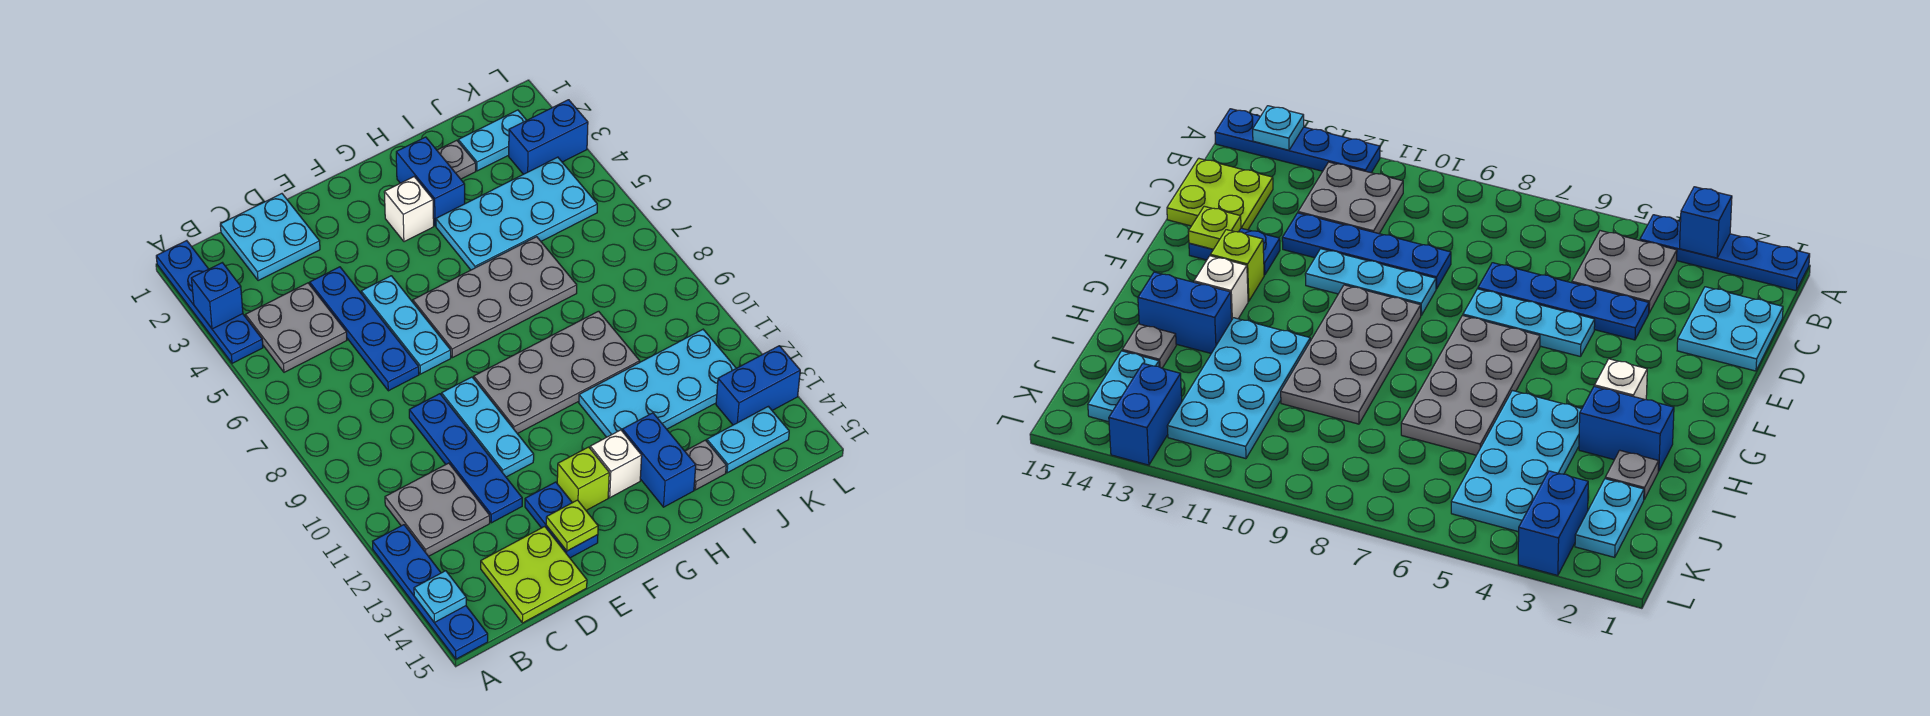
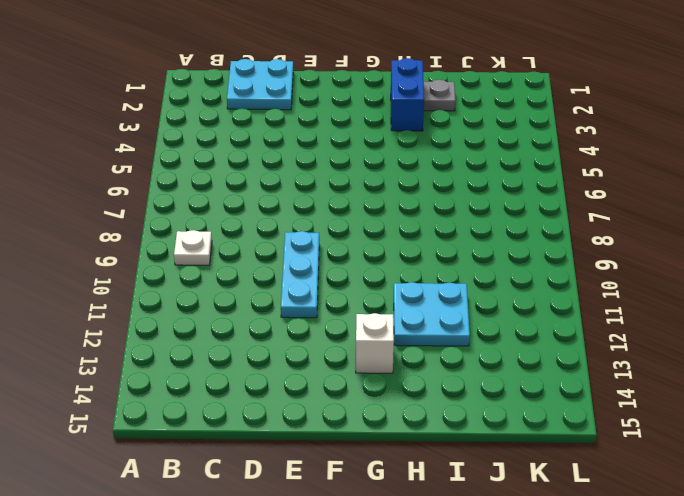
white plate B9 level 1 -> none
cyan plate H11:I12 level 1 -> cyan plate H11:K12 level 1
none -> blue plate A1:A4 level 1
none -> blue plate A12:A15 level 1
none -> grey plate B4:C5 level 1

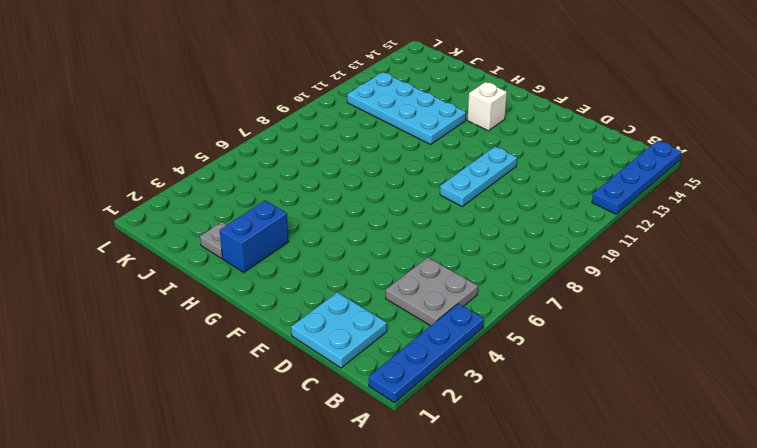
none -> grey plate B11:C12 level 1
none -> lime plate C14:D15 level 1
none -> blue plate D4:D7 level 1

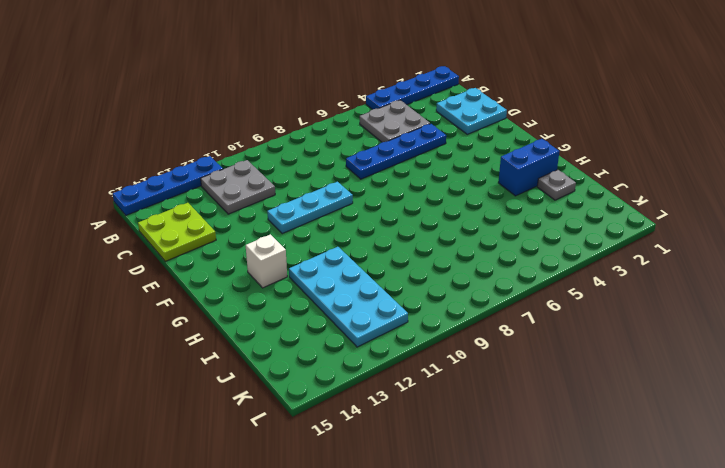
none -> blue plate D9:D12 level 1
none -> cyan plate E5:E7 level 1
none -> blue plate E13:E14 level 1

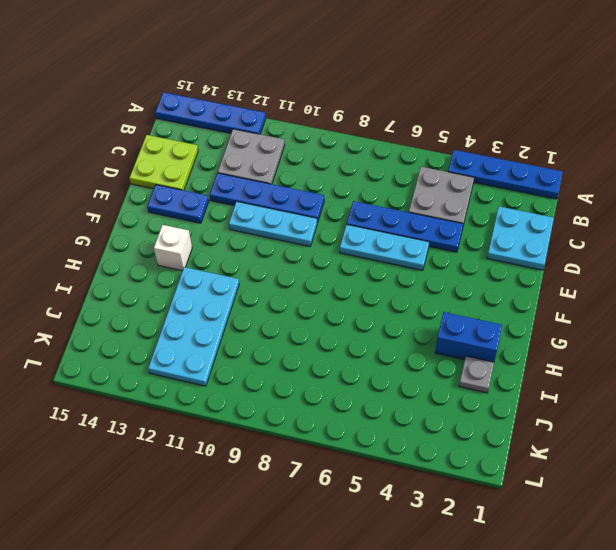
none -> grey plate F6:I7 level 1
none -> grey plate F9:I10 level 1
none -> lime brick F13 level 1

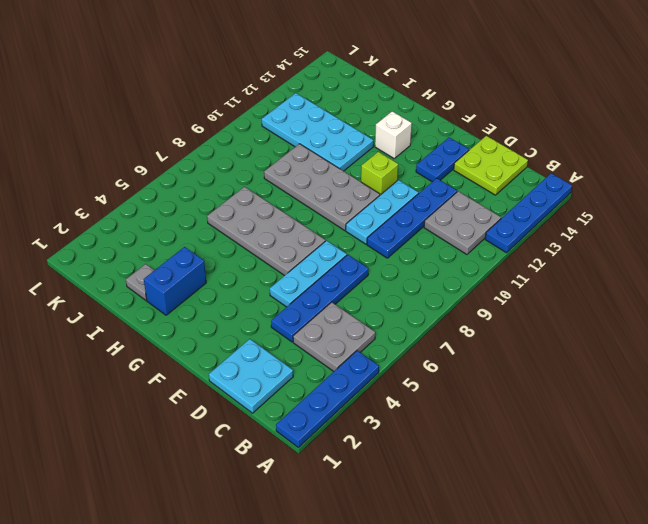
lime brick F11 level 1 -> lime brick F13 level 1
none -> white brick G3 level 1
none -> cyan plate H4:K5 level 1
none -> blue brick H13:H14 level 1

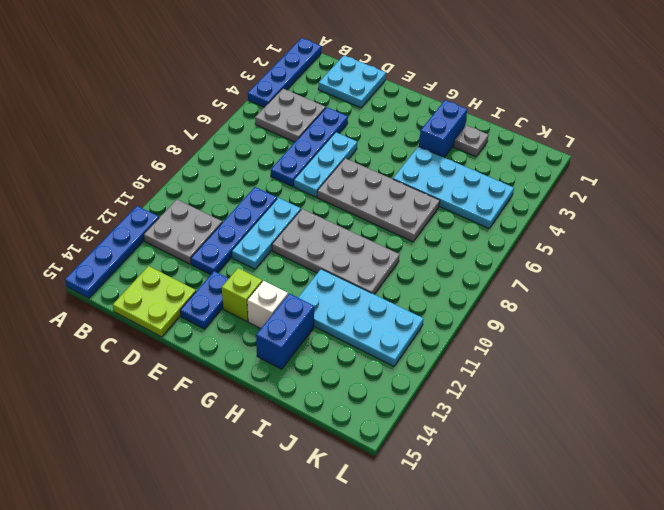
none -> white brick G3 level 1
none -> grey plate I14 level 1
none -> cyan plate J2:K2 level 1

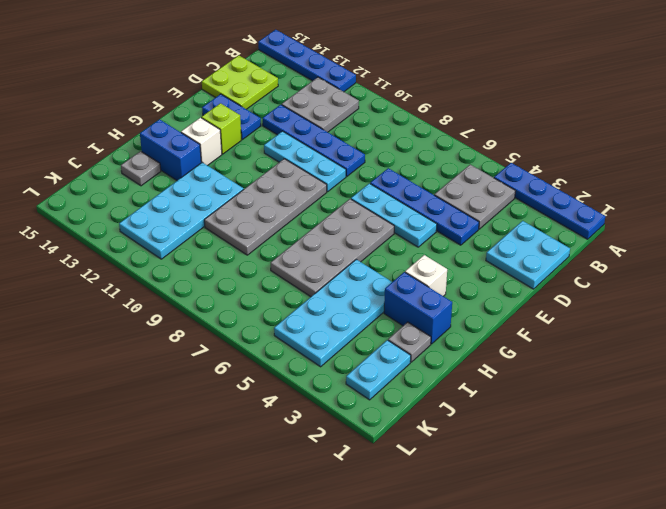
none -> cyan plate J14:K14 level 1
none -> blue brick K3:L3 level 1
none -> blue brick K13:L13 level 1

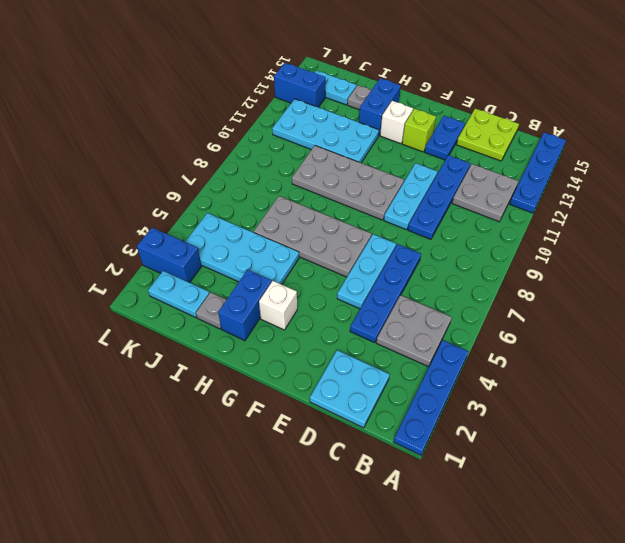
none -> blue brick A3 level 2
none -> cyan plate A14 level 2
none -> lime plate E14 level 2

